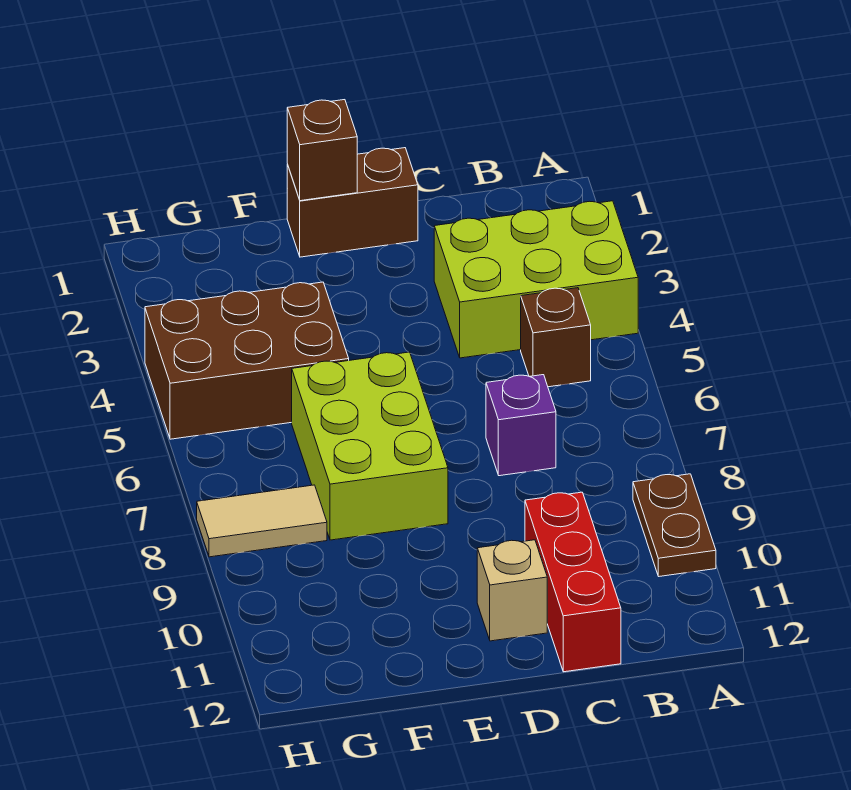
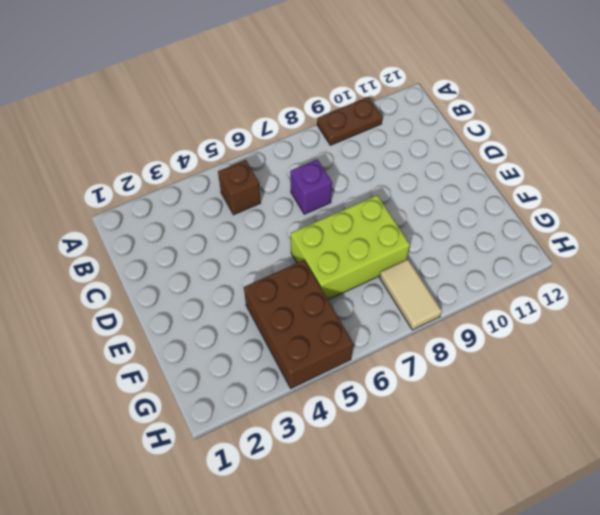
none -> lime brick A3:C4 level 1
none -> red brick C10:C12 level 1

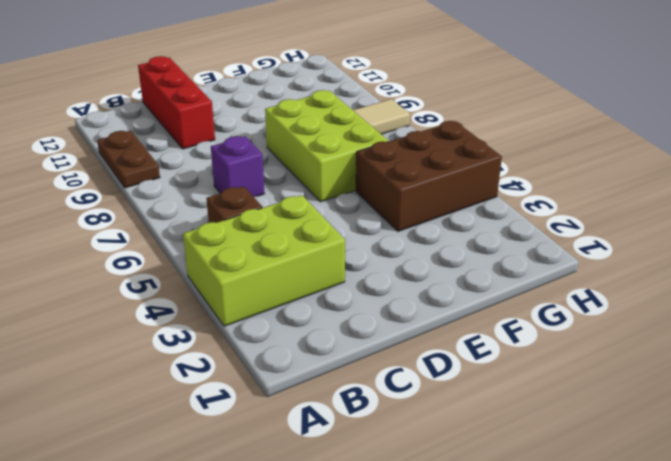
none -> brown brick D1:E1 level 1
none -> tan brick D11 level 1

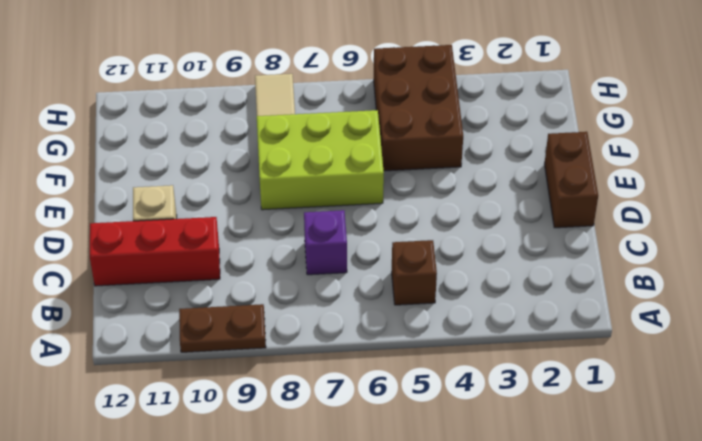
none -> lime brick A3:C4 level 1
none -> brown brick E1 level 2

